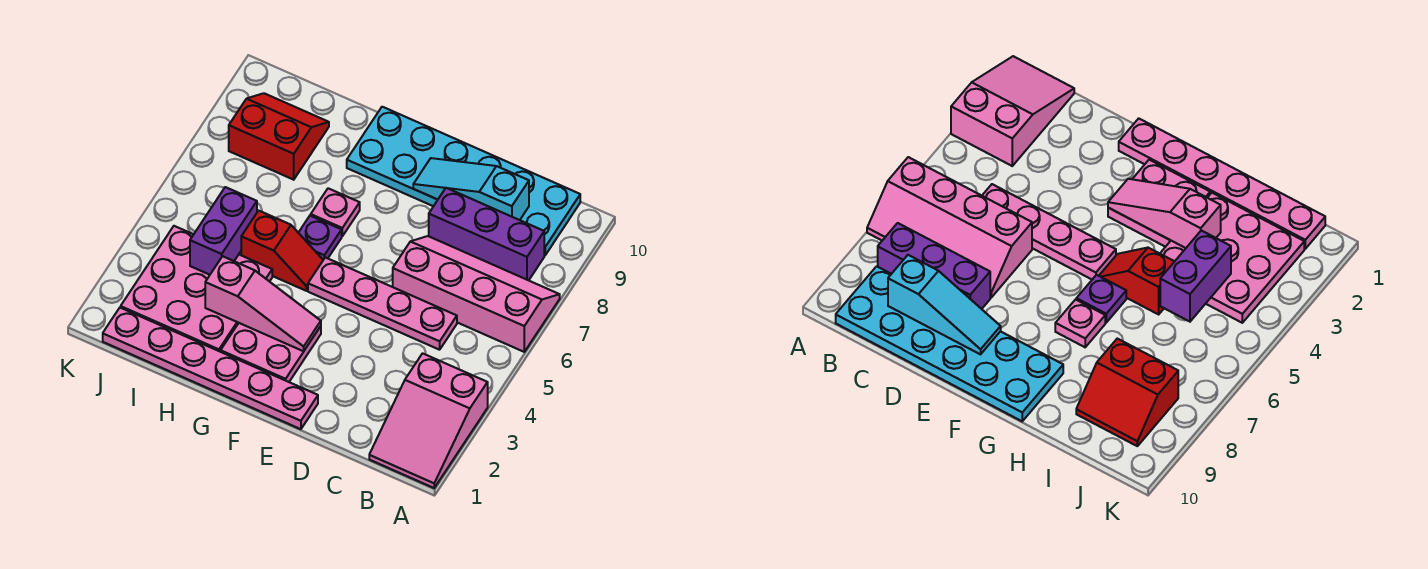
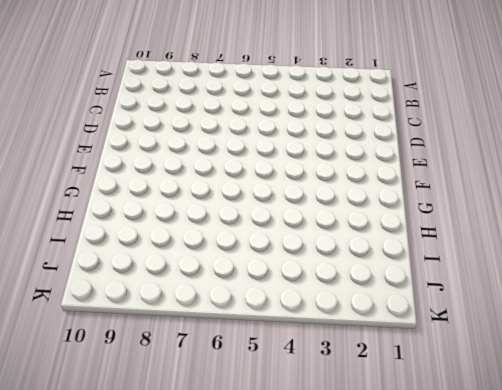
none -> pink slope A1:B3 level 1 top 3
none -> pink slope A6:D7 level 1 top 6
none -> purple brick B8:D8 level 1

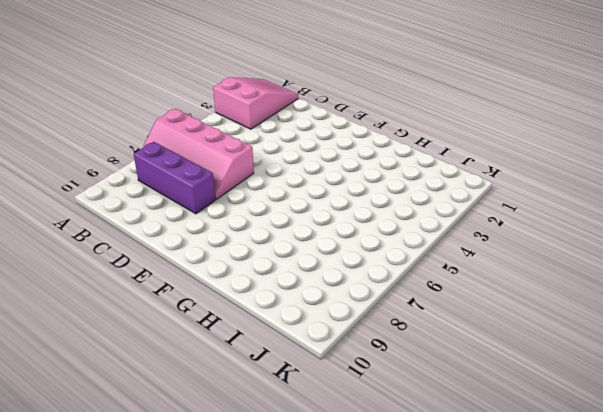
none -> cyan plate B9:G10 level 1
none -> pink plate C5:F5 level 1
none -> pink plate E1:J1 level 1

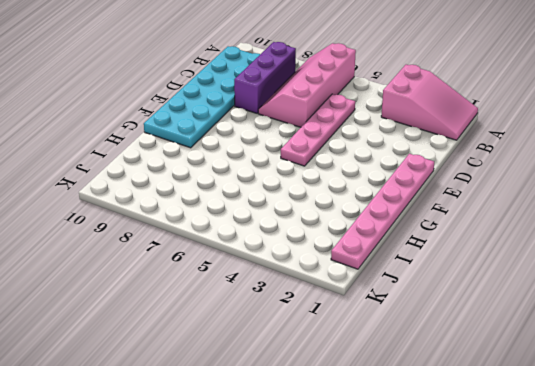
none -> pink plate F2:G3 level 1
none -> red slope G5:H5 level 1 top H
none -> purple plate G6 level 1

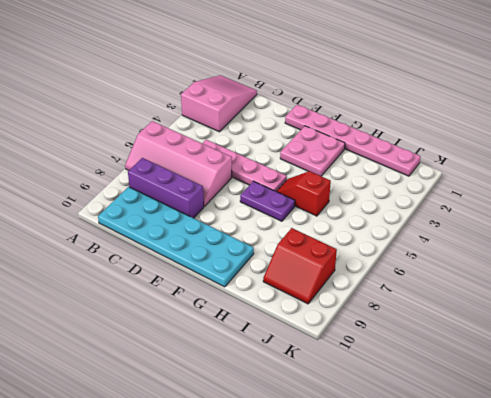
purple plate F6:G6 level 1 -> purple plate G6 level 1
none -> pink plate G7 level 1
none -> pink plate H2:J4 level 1
none -> cyan slope C9:E9 level 2 top C

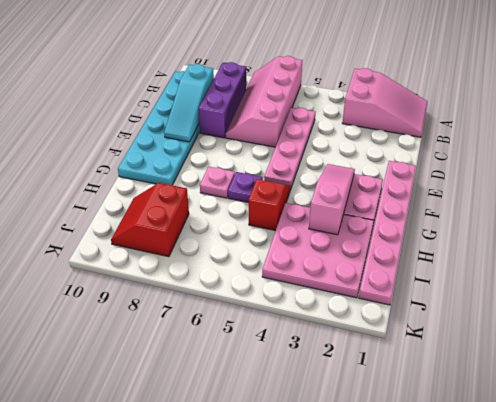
none -> purple brick I4:I5 level 2

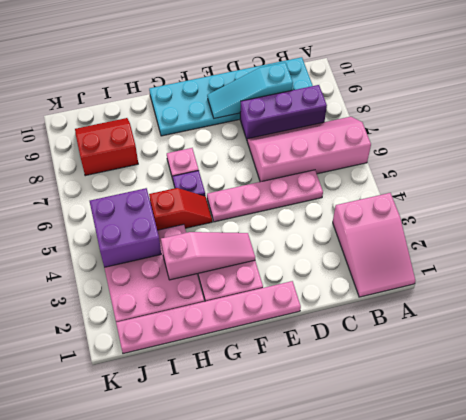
purple brick I4:J5 level 2 -> purple brick I4:I5 level 2

